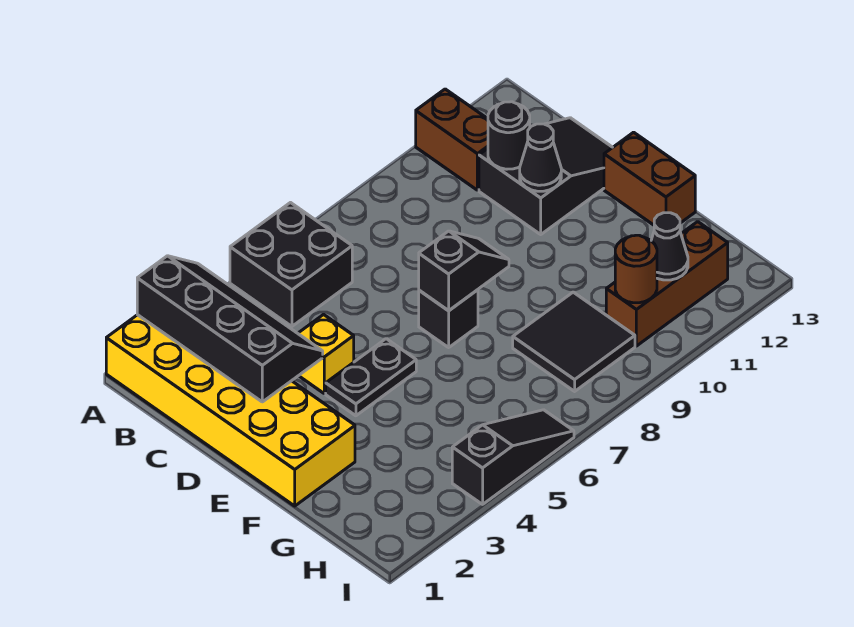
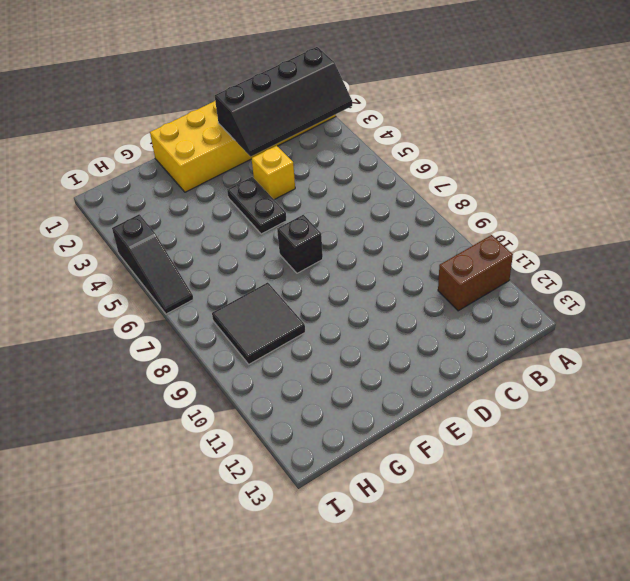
none -> black brick A5:B6 level 1
none -> black slope C11:D13 level 1 top 11
none -> brown brick E13:F13 level 1

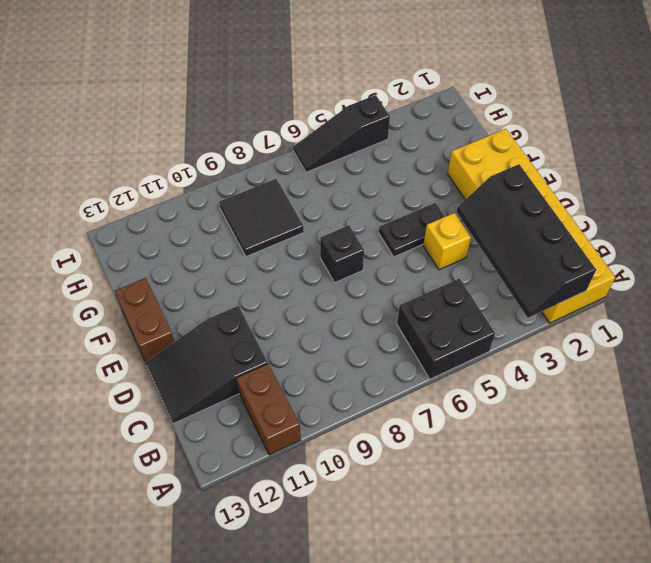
none -> brown brick H10:H12 level 1
none -> black round brick C11 level 2
none -> black cone D11 level 2

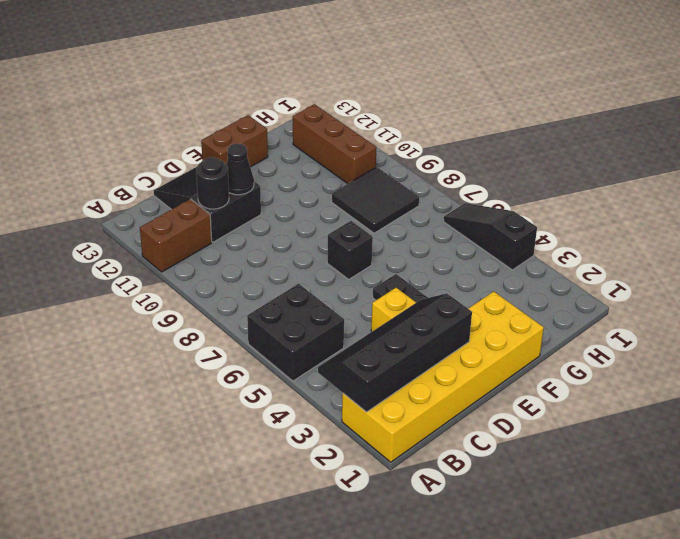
none -> black slope E7:E8 level 2 top 7
none -> brown round brick H10 level 2
none -> black cone H11 level 2

